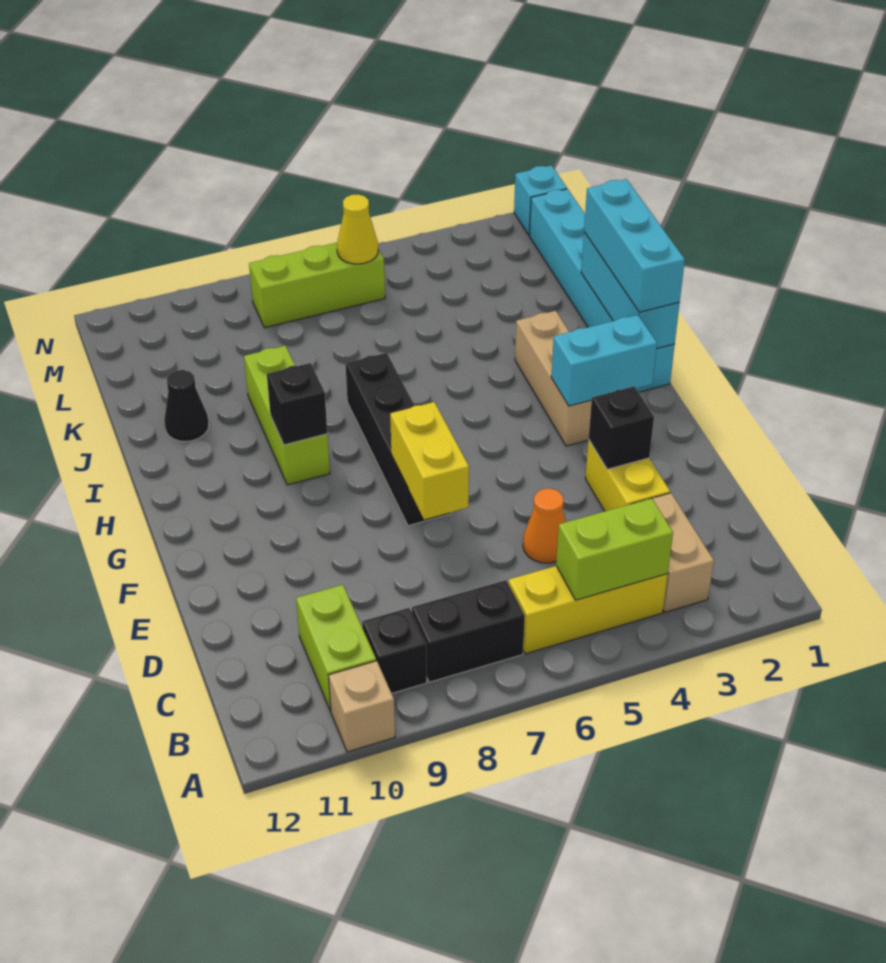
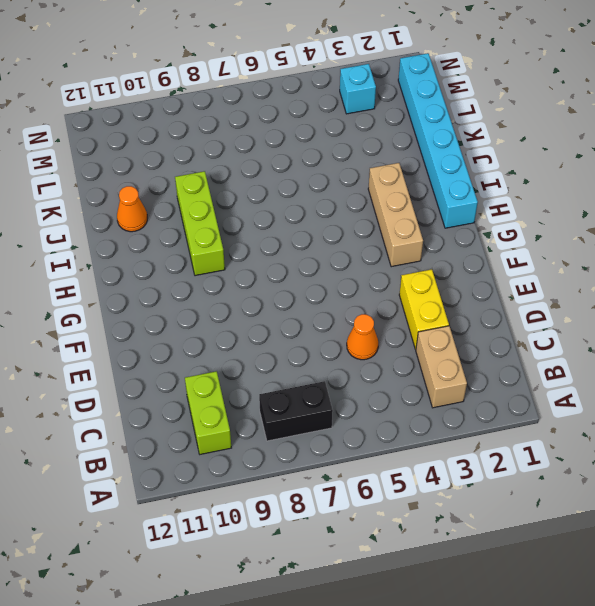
orange cone J11 level 1 -> black cone J11 level 1
cyan brick M3 level 1 -> cyan brick N1 level 1
none -> tan brick A10 level 1
none -> yellow brick B4:B6 level 1
none -> black brick B9 level 1

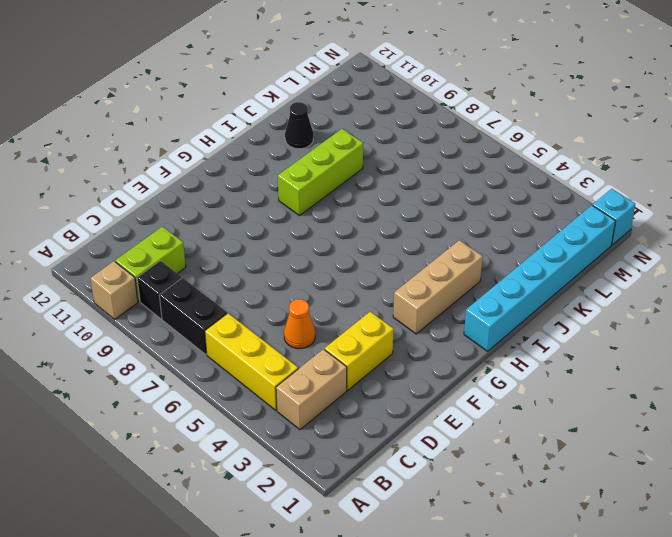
none -> black brick F7:I7 level 1
none -> lime brick M6:M8 level 1
none -> lime brick B4:B5 level 2

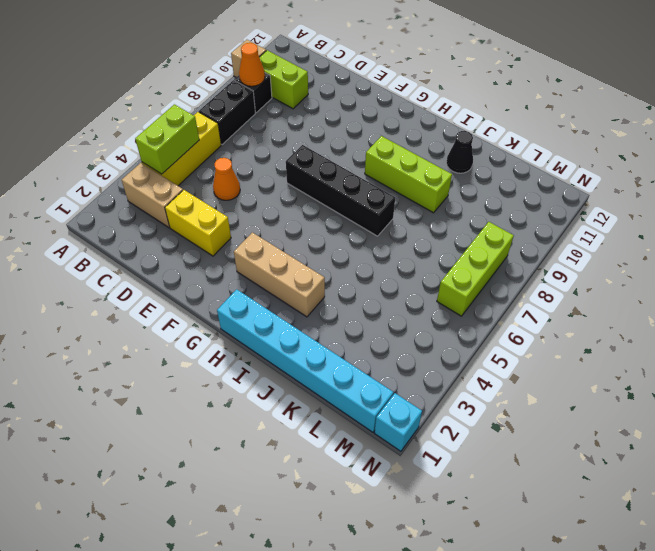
orange cone B9 level 2 -> none
none -> black brick E3 level 2
none -> yellow brick E7:F7 level 2
none -> cyan brick G2:G3 level 2

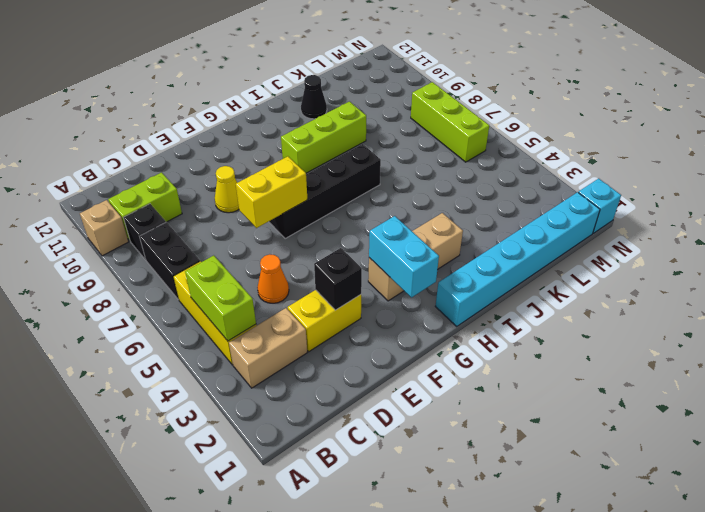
yellow cone E9 level 1 -> yellow cone M6 level 2
none -> cyan brick H1:J1 level 2
none -> black brick H9 level 2
none -> cyan brick H1:J1 level 3

